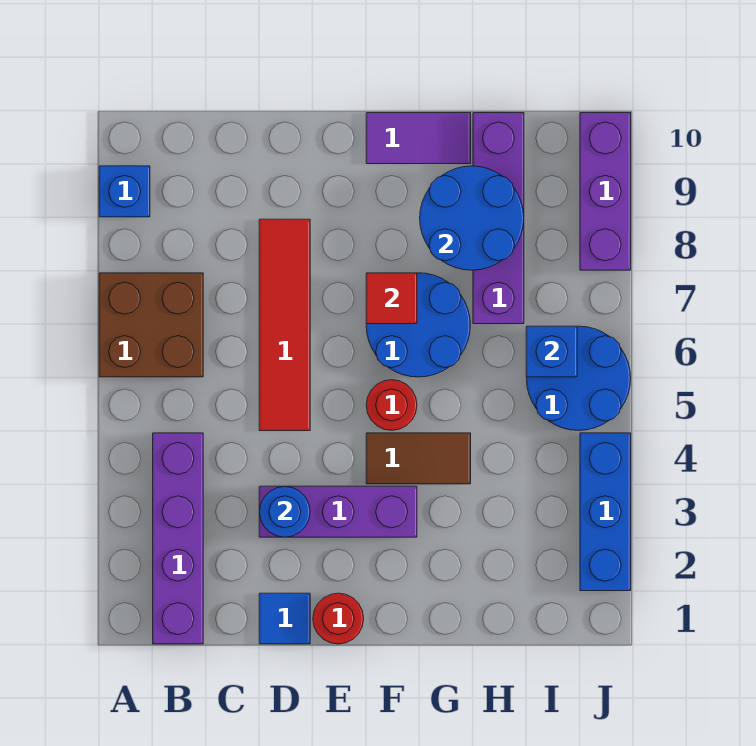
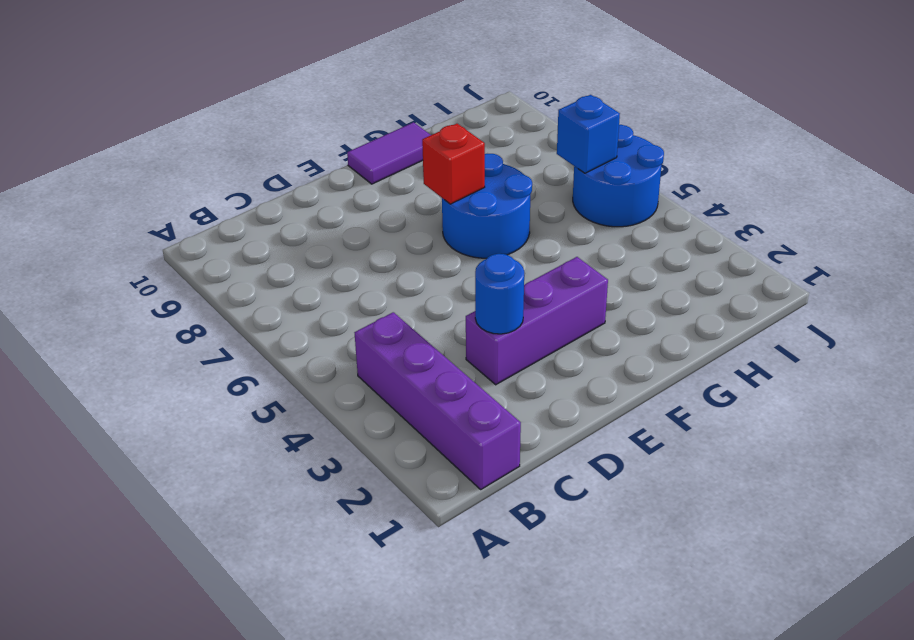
red brick F7 level 2 -> red tile F7 level 2
none -> brown brick A6:B7 level 1
none -> blue brick A9 level 1
none -> blue tile D1 level 1

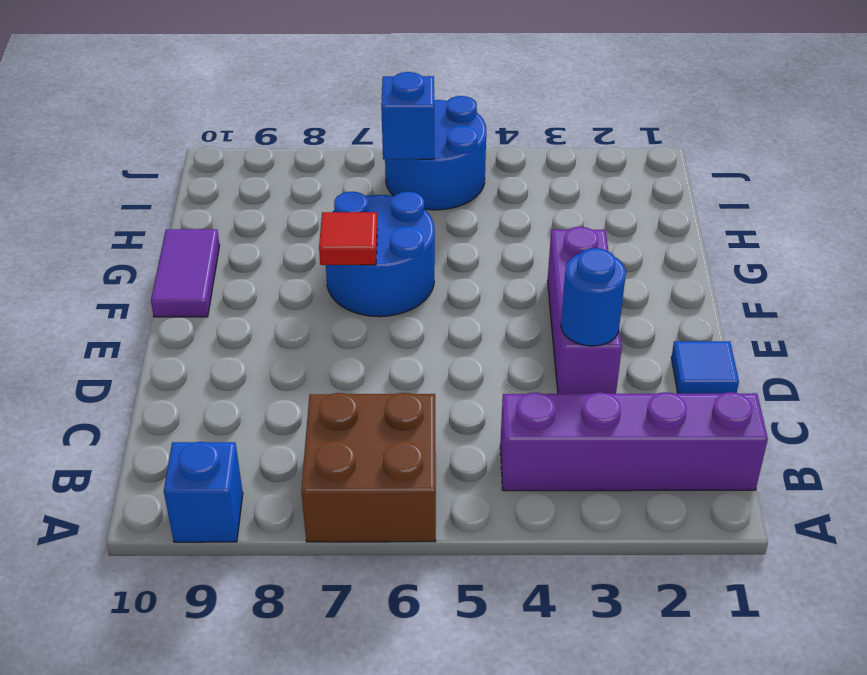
none -> red tile D5:D8 level 1
none -> red round brick E1 level 1
none -> brown tile F4:G4 level 1

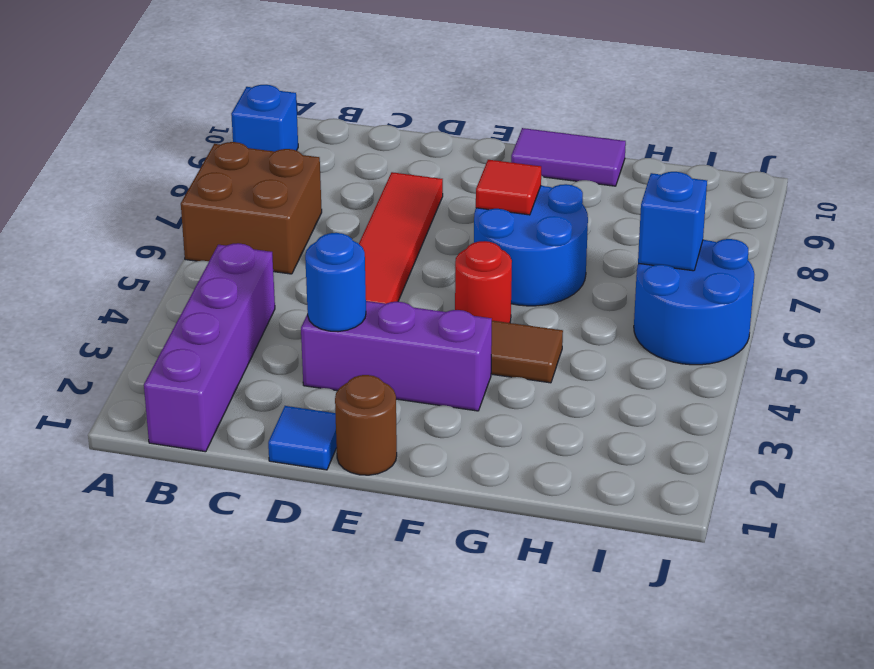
brown round brick E1 level 1 -> red round brick E1 level 1
none -> purple brick H7:H10 level 1
none -> blue brick J2:J4 level 1
none -> purple brick J8:J10 level 1

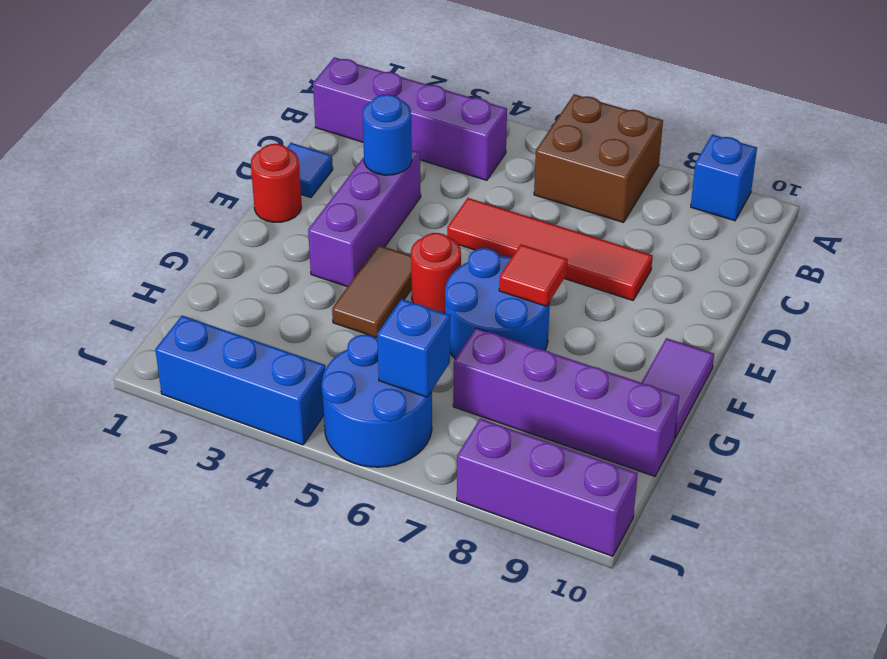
none -> blue round brick G8:H9 level 2

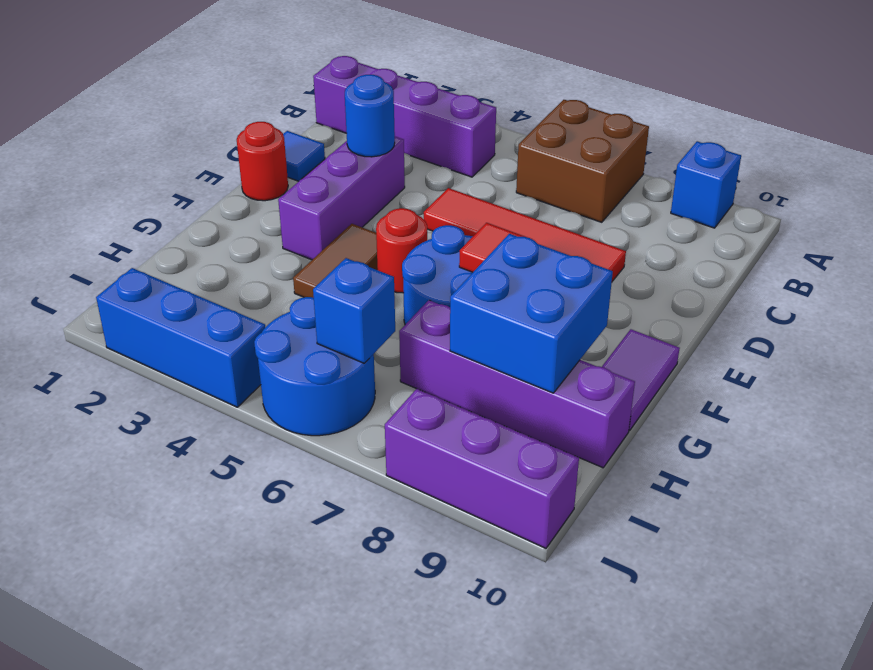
blue brick G8:H9 level 2 -> blue round brick G8:H9 level 2

